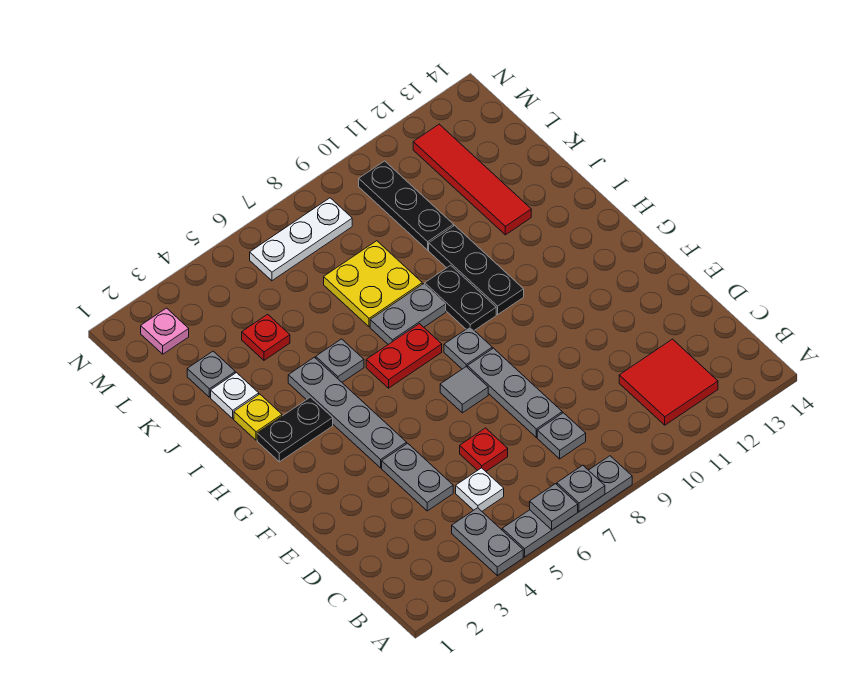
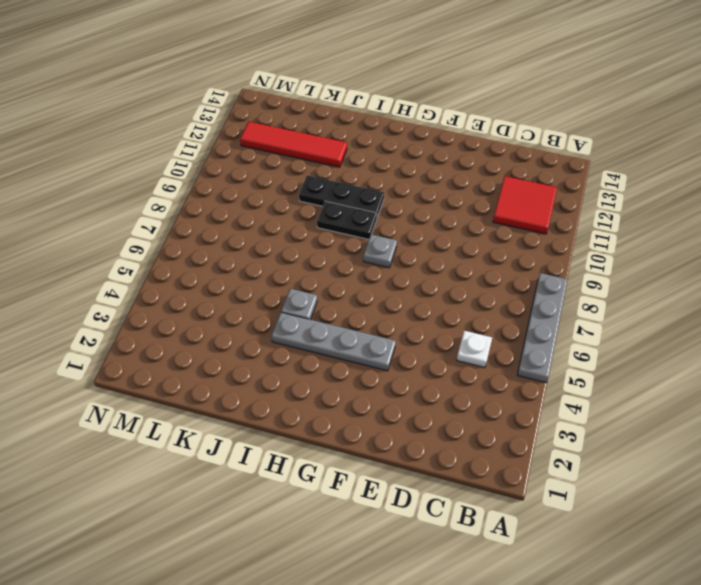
none -> grey plate A4:B4 level 1
none -> grey plate C8 level 1
none -> grey plate D4:E4 level 1

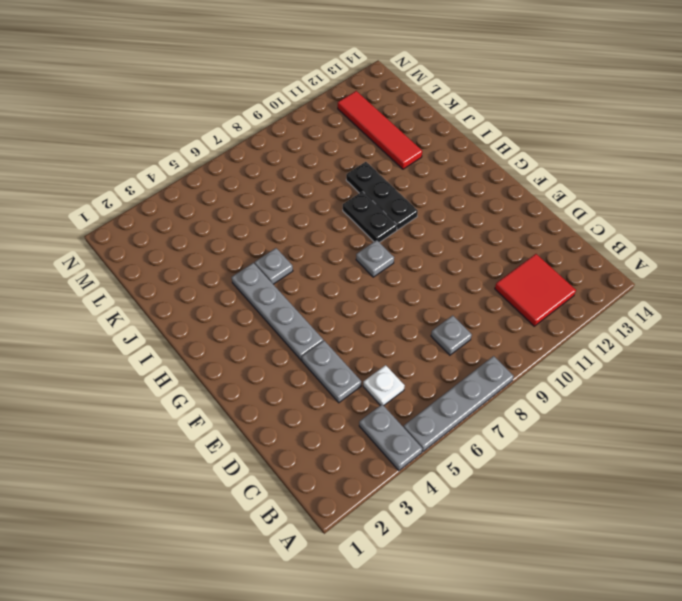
none -> red plate D6 level 1
none -> grey plate D8:F8 level 1
none -> grey tile F7 level 1

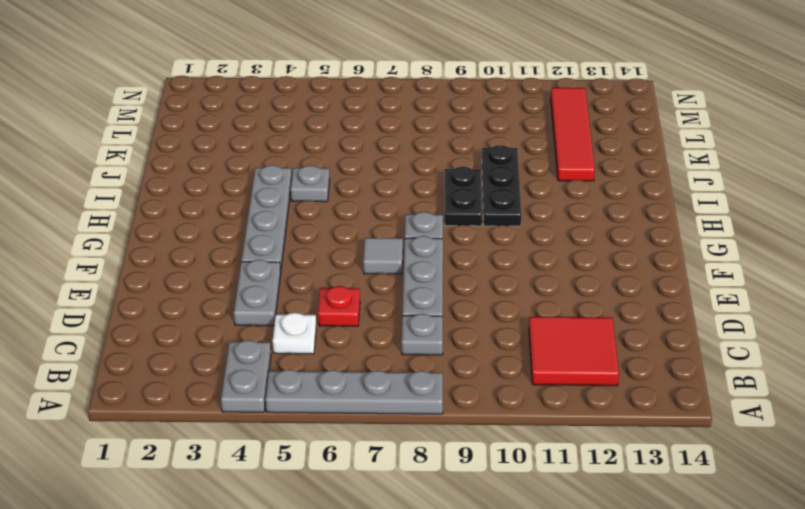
none -> black plate H2:H3 level 1
none -> red plate H6:H7 level 1
none -> yellow plate I2 level 1

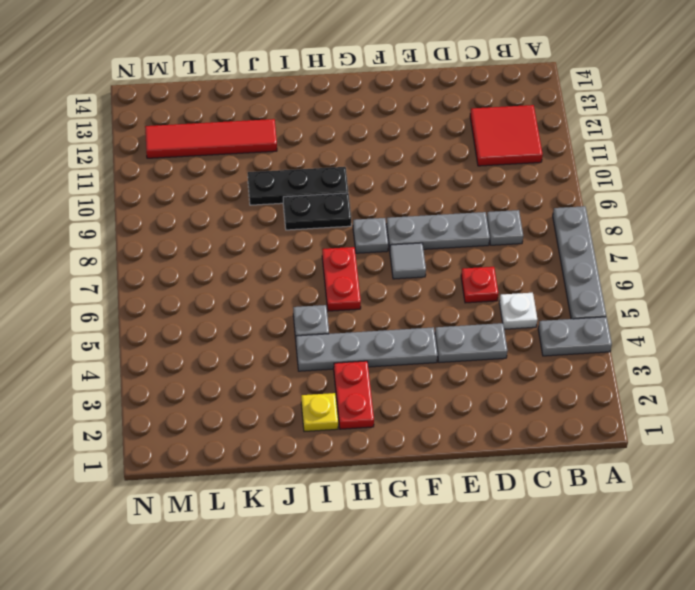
red plate H2:H3 level 1 -> black plate H2:H3 level 1
none -> grey plate I7:I8 level 1
none -> white plate J2 level 1
none -> yellow plate J7:K8 level 1

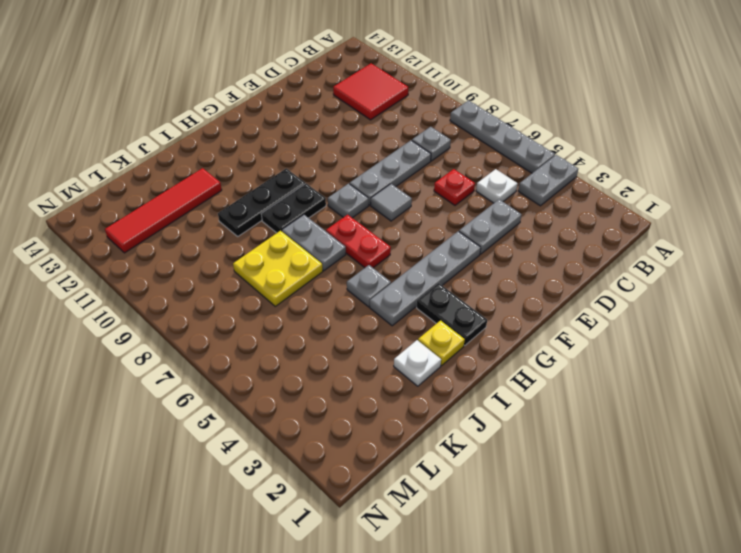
none -> grey plate K2 level 1
none -> red plate K4 level 1
none -> black plate K10:M10 level 1

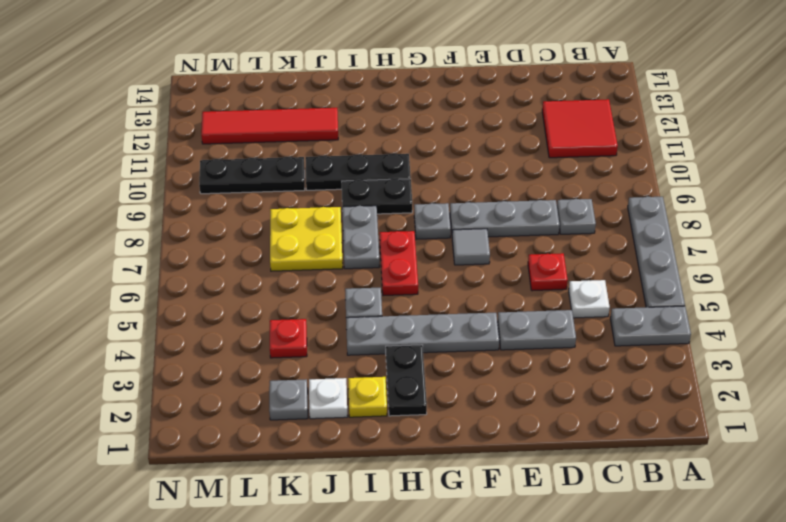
none -> pink plate M2 level 1
none -> white plate M6:M8 level 1
none -> grey plate A6 level 2

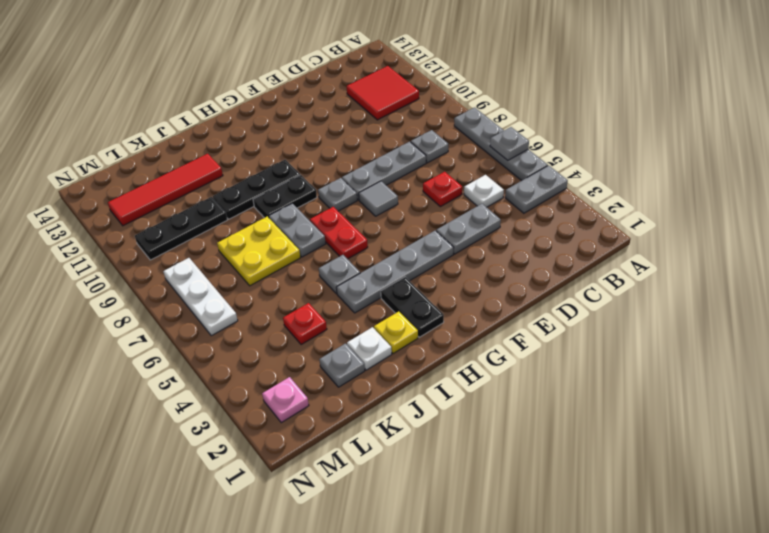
none -> grey plate A7 level 2

